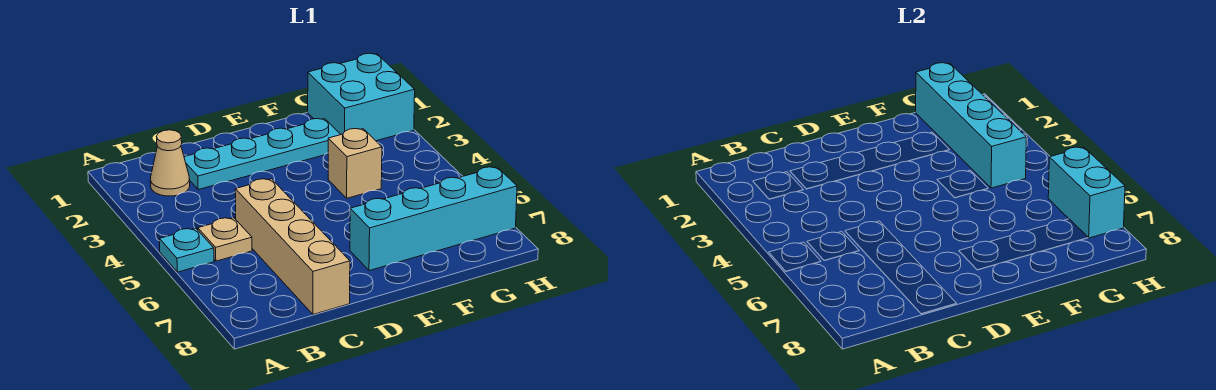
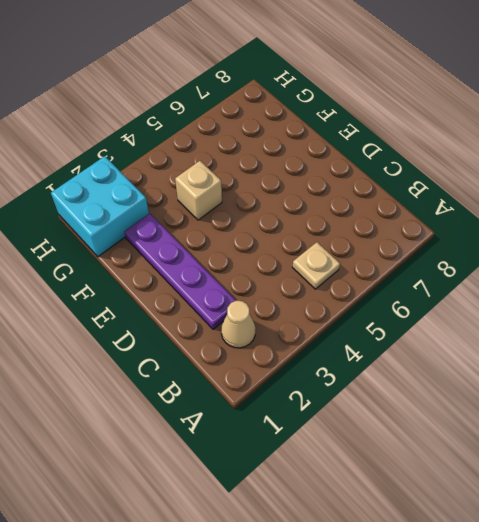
purple plate C2:F2 level 1 -> cyan plate C2:F2 level 1
none -> cyan plate A5 level 1
none -> tan brick C5:C8 level 1

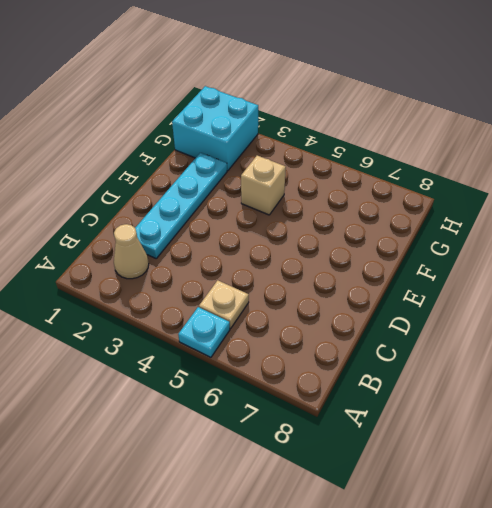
none -> tan brick C5:C8 level 1
none -> cyan brick E7:H7 level 1

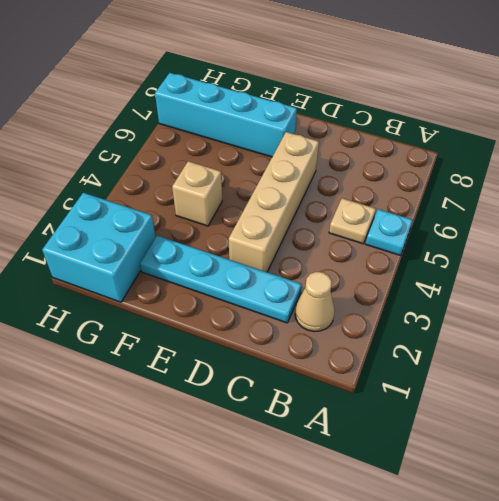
tan brick D3:D6 level 1 -> tan brick C5:C8 level 1
none -> cyan brick G1:G4 level 2
none -> cyan brick H6:H7 level 2

